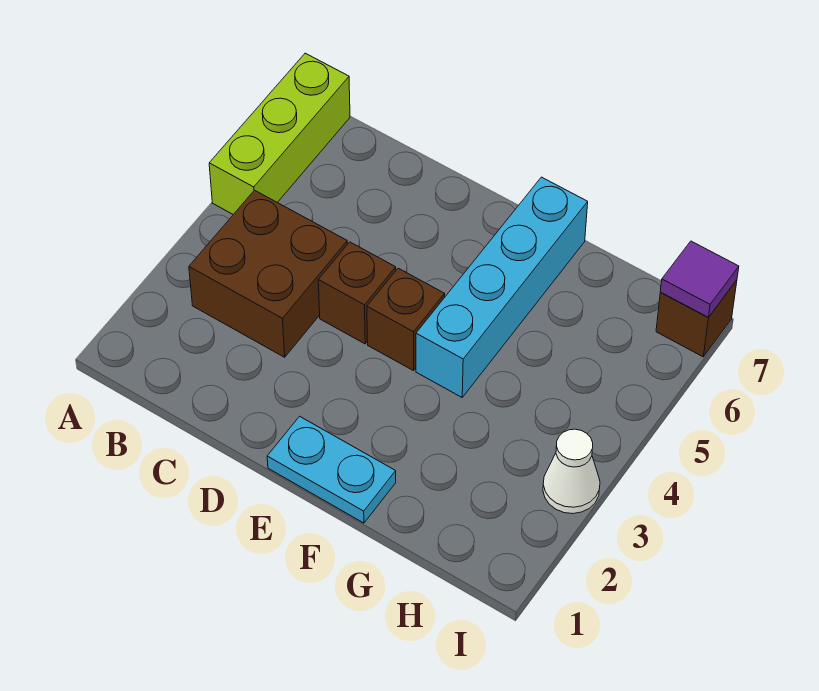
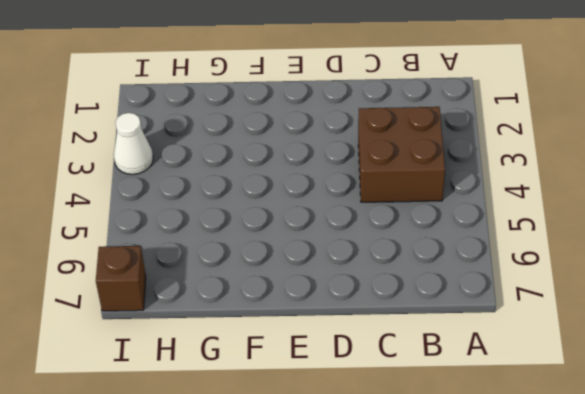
none -> lime brick A5:A7 level 1
none -> brown brick D4 level 1

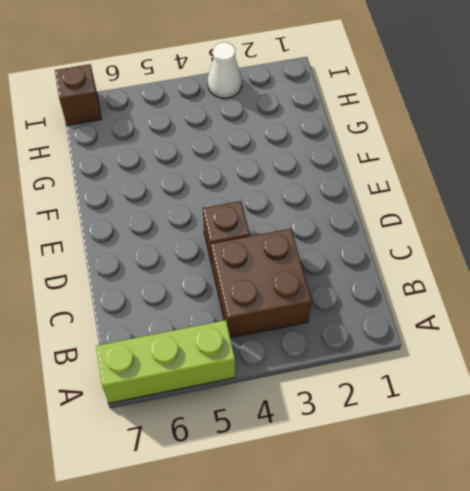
none -> cyan plate E1:F1 level 1
none -> brown brick E4 level 1

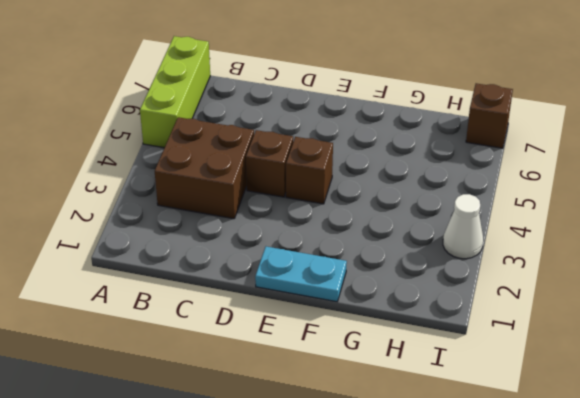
none -> cyan brick F4:F7 level 1
none -> purple tile I7 level 2

